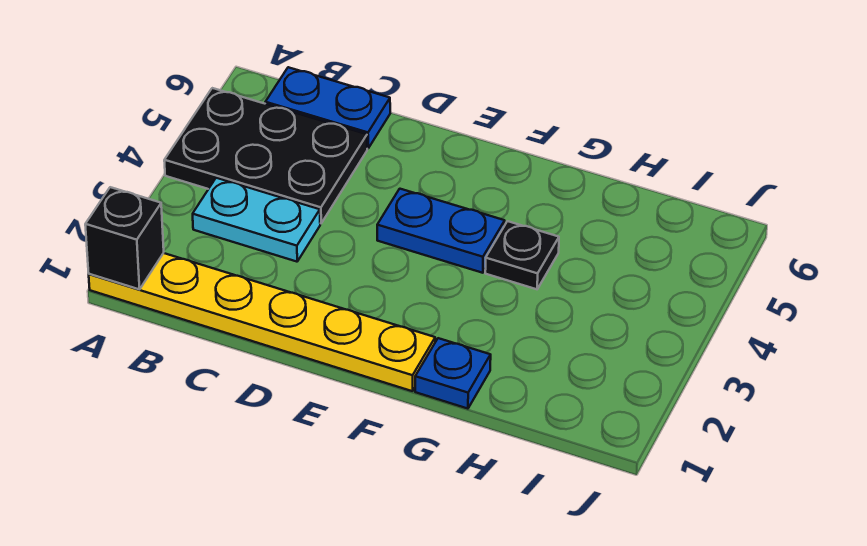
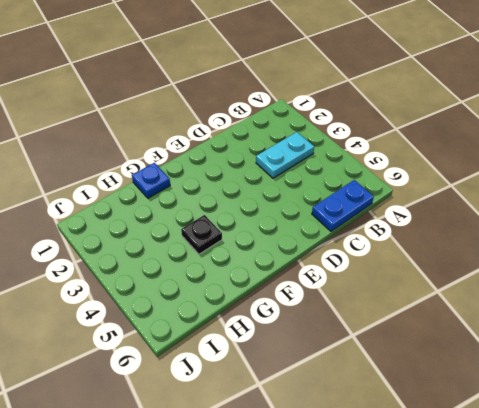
none -> yellow plate A1:F1 level 1
none -> black plate A4:C5 level 1

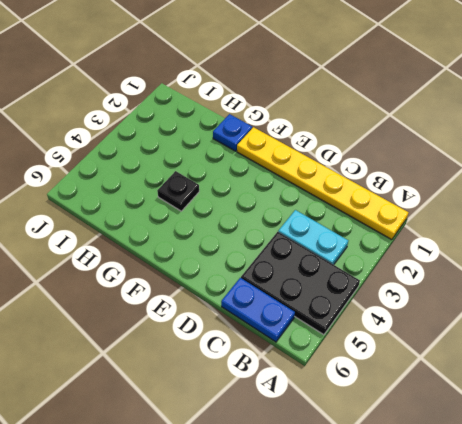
none -> blue plate E4:F4 level 1
none -> black brick A1 level 2

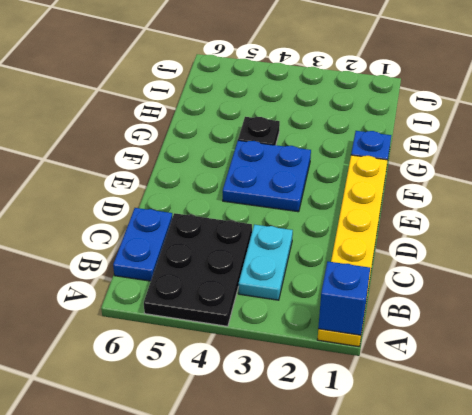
blue brick A1 level 2 -> black brick A1 level 2
blue plate E3:F4 level 1 -> blue plate E4:F4 level 1

